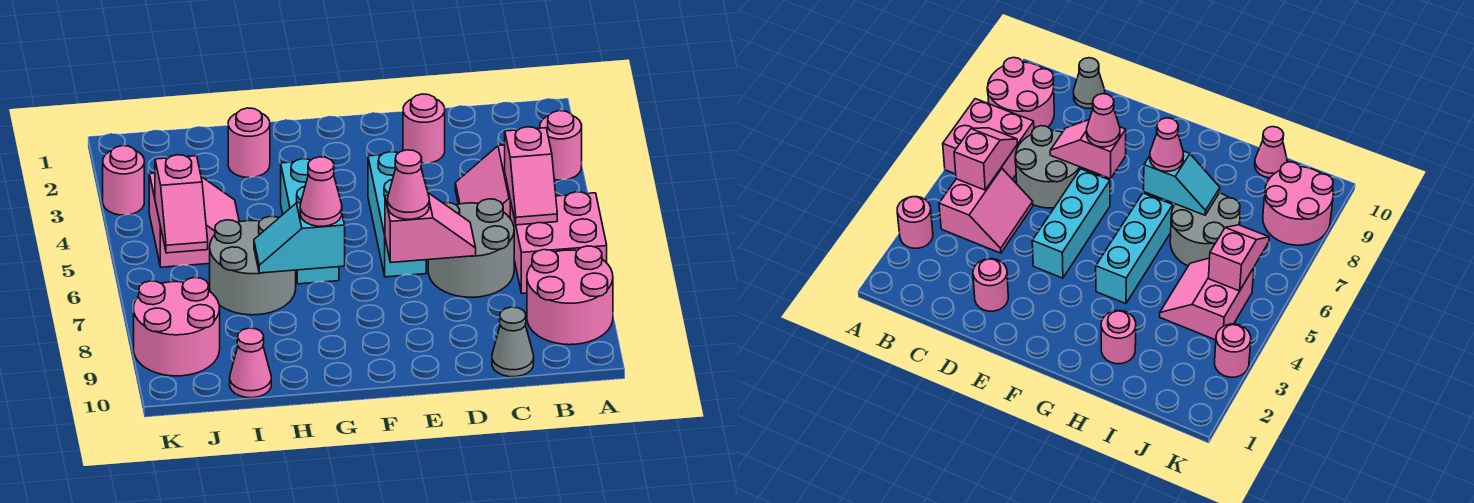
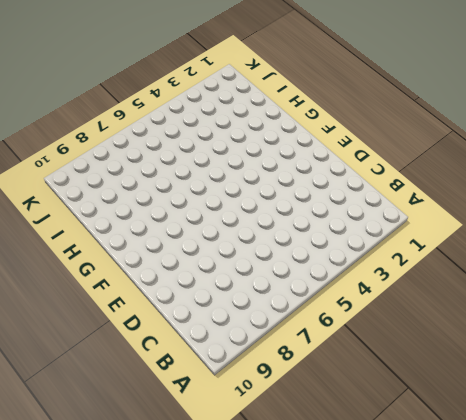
none -> pink round brick A3 level 1
none -> pink brick A6:B7 level 1
none -> pink round brick A8:B9 level 1

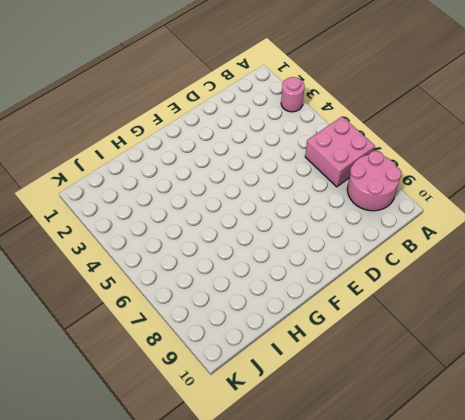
none -> pink slope B4:C5 level 1 top B
none -> grey round brick C6:D7 level 1
none -> grey cone C10 level 1

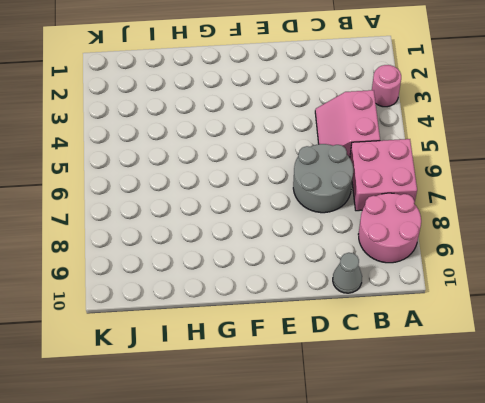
none -> pink round brick D2 level 1
none -> cyan brick E4:E6 level 1
none -> cyan brick G4:G6 level 1

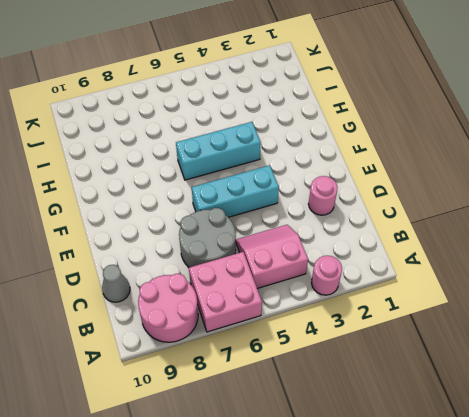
none -> pink round brick H2 level 1
none -> grey round brick H6:I7 level 1
none -> pink slope I4:J5 level 1 top J

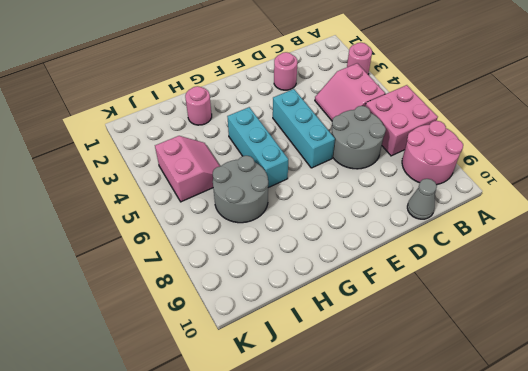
none -> pink cone I10 level 1
none -> pink round brick J8:K9 level 1
none -> pink round brick K3 level 1

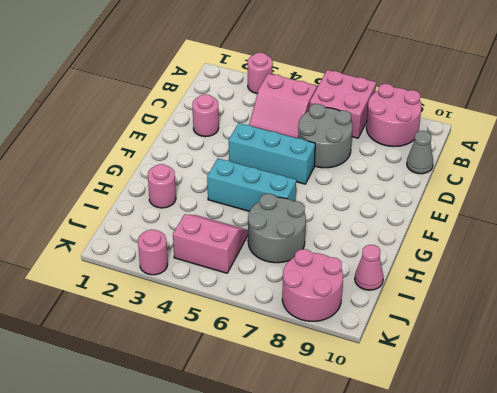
none -> pink slope B5:B6 level 2 top 5
none -> pink slope D7:E7 level 2 top E
none -> cyan slope G7:H7 level 2 top G

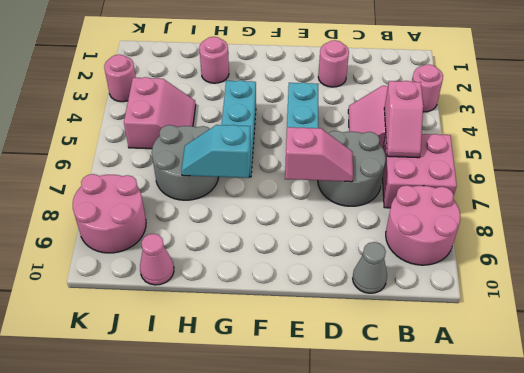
none -> pink slope J5:J6 level 2 top 5
none -> pink cone E7 level 3
none -> pink cone G7 level 3

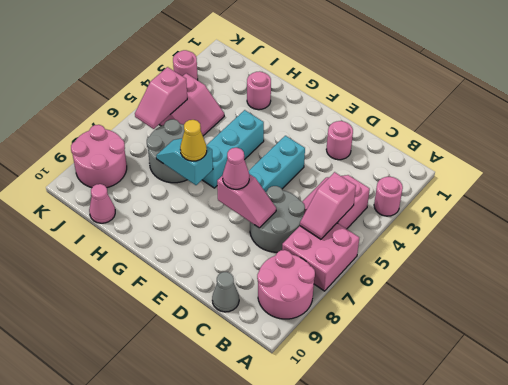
yellow cone G7 level 3 -> pink cone G7 level 3

